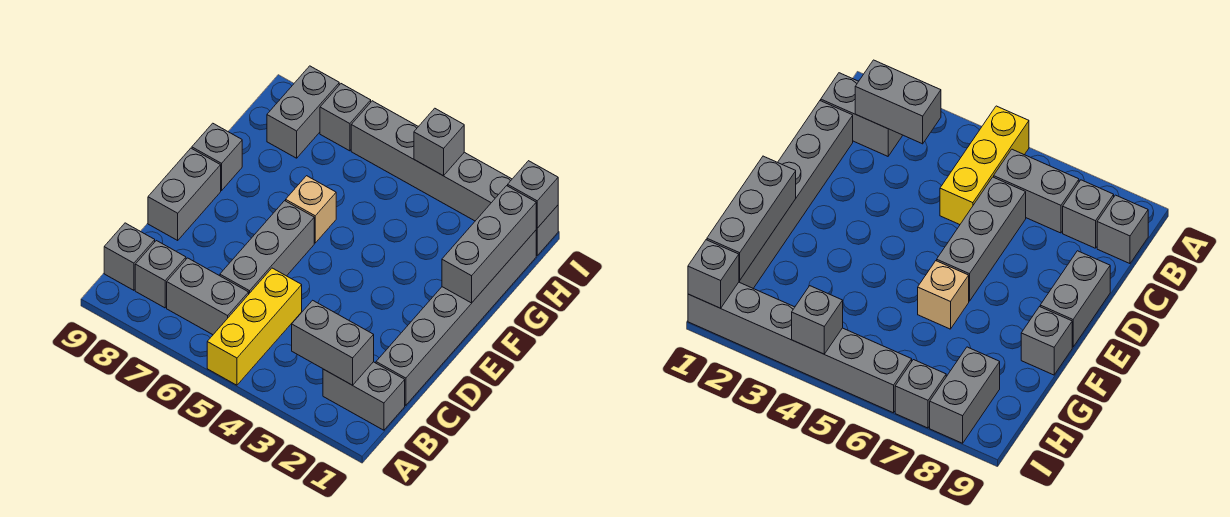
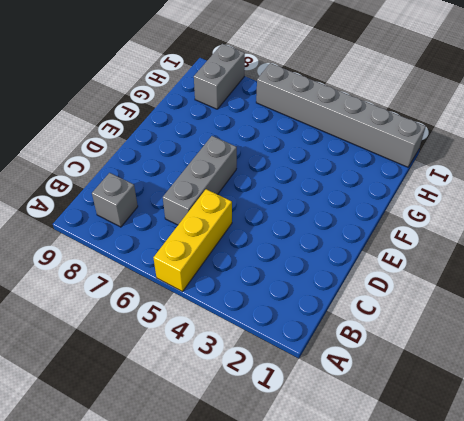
none -> grey brick B1:B2 level 1
none -> grey brick B6:B7 level 1
none -> grey brick B9 level 1

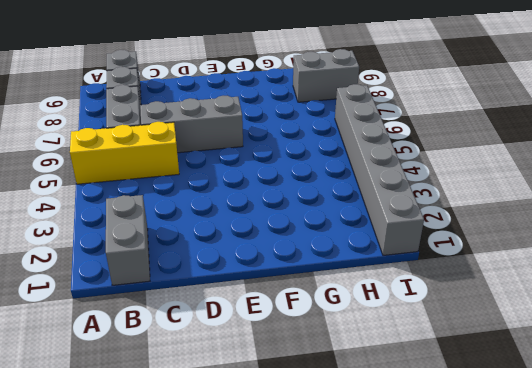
none -> grey brick C1:H1 level 1
none -> grey brick D9:E9 level 1
none -> tan brick F6 level 1

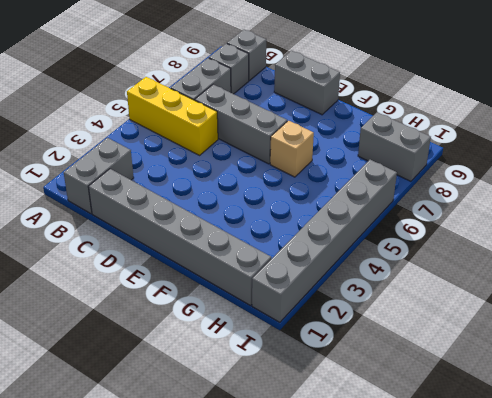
none -> grey brick F9 level 1
none -> grey brick I7 level 1
none -> grey brick B2:B3 level 2

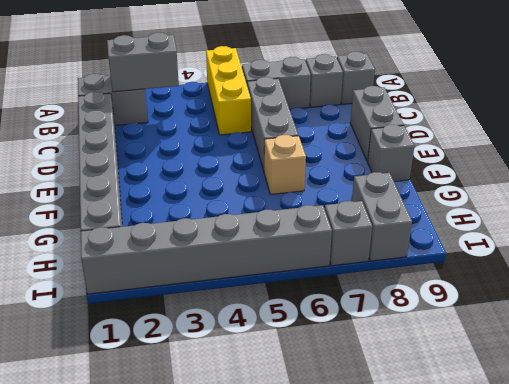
none -> grey brick F1:H1 level 2
none -> grey brick I1 level 2
none -> grey brick I4 level 2

